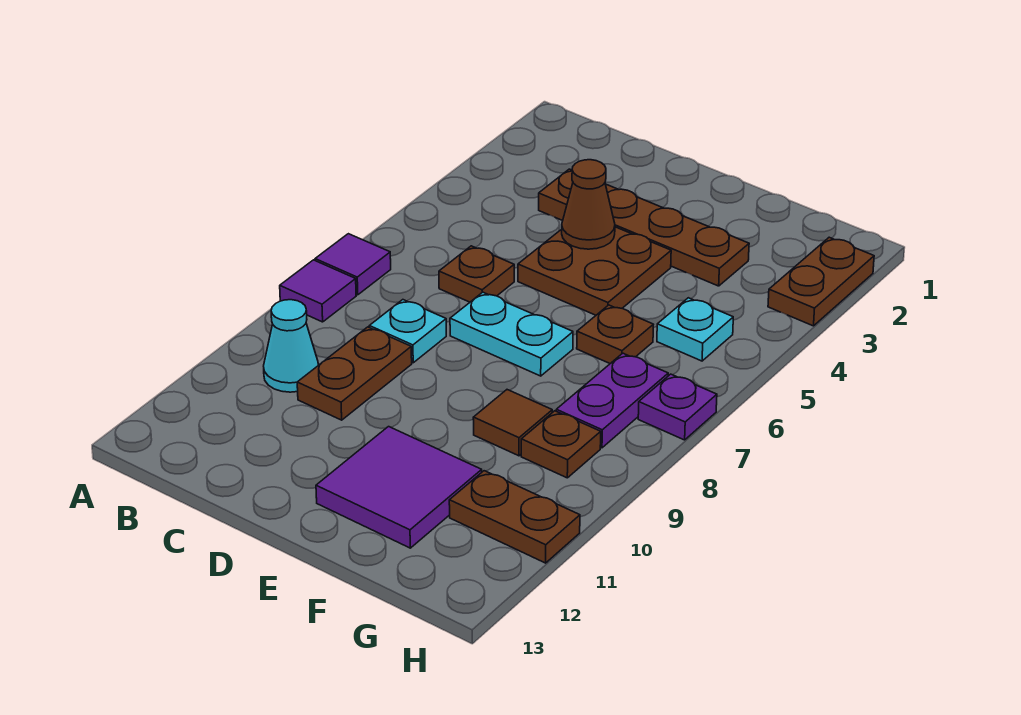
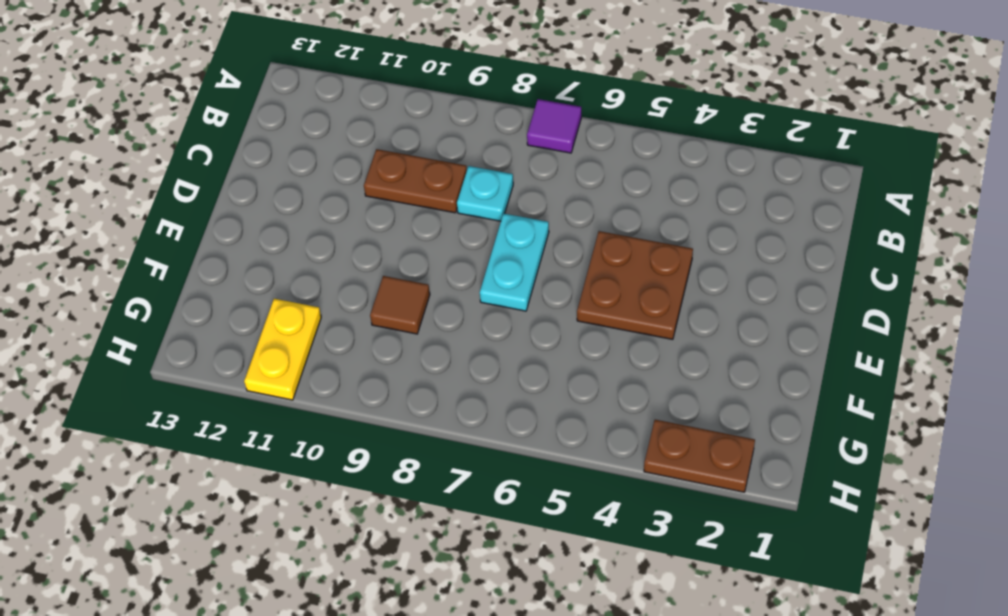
yellow plate G11:H11 level 1 -> brown plate G11:H11 level 1
none -> purple tile A8 level 1
none -> cyan cone B10 level 1
none -> brown plate C3:F3 level 1

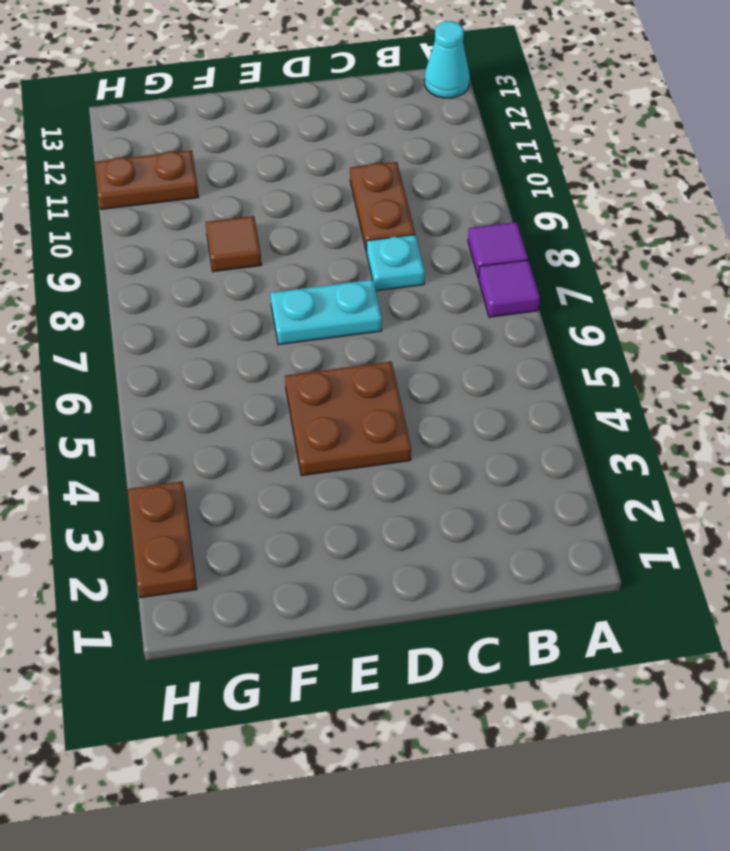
cyan cone A13 level 1 -> cyan cone B10 level 1
none -> brown plate C3:F3 level 1
none -> brown plate C6 level 1
none -> purple tile E11:F12 level 1

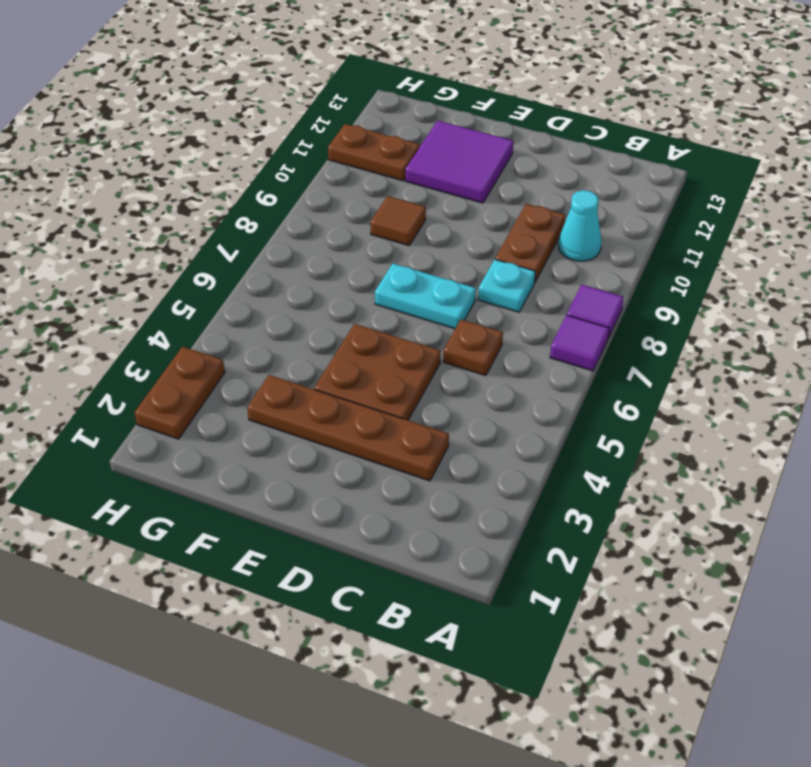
none -> brown plate F6 level 1
none -> cyan plate G5 level 1
none -> purple plate G7:G8 level 1

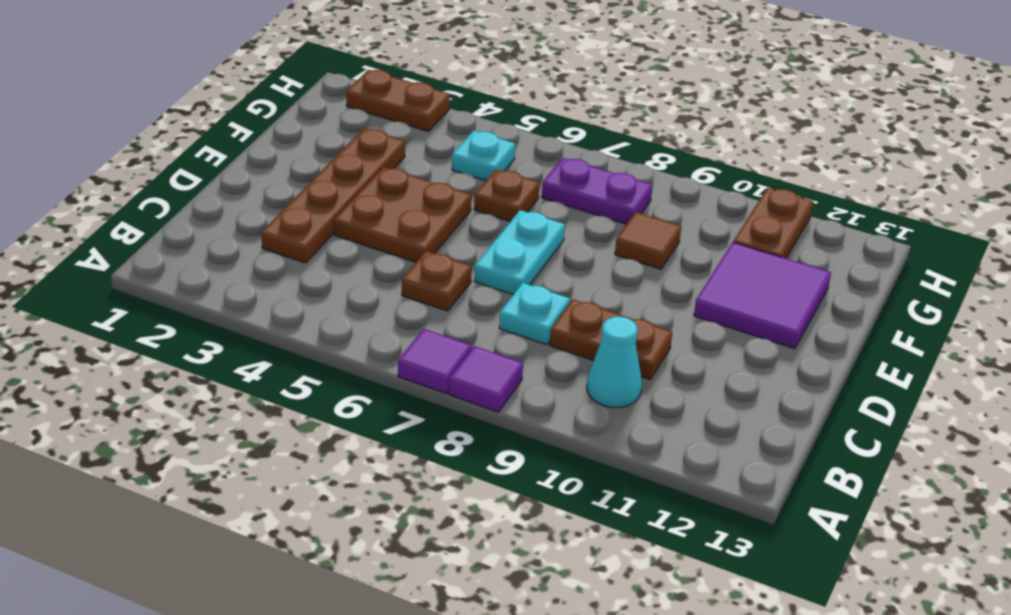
none -> brown plate G9 level 1
none -> purple plate H7 level 1
none -> brown cone D4 level 2

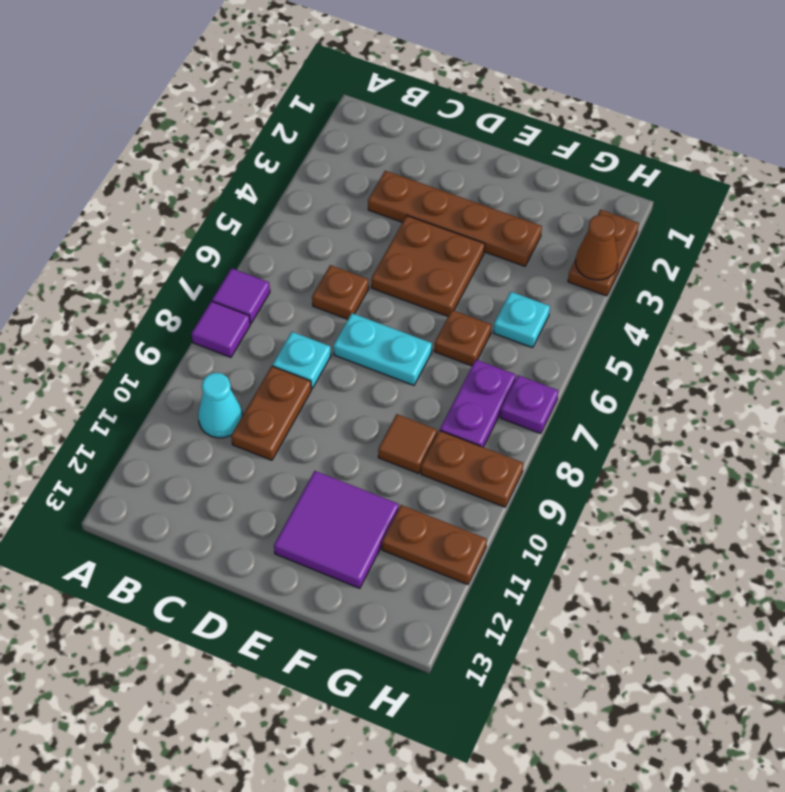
brown plate G9:H9 level 1 -> brown plate G9 level 1
brown cone H3 level 2 -> brown cone D4 level 2

